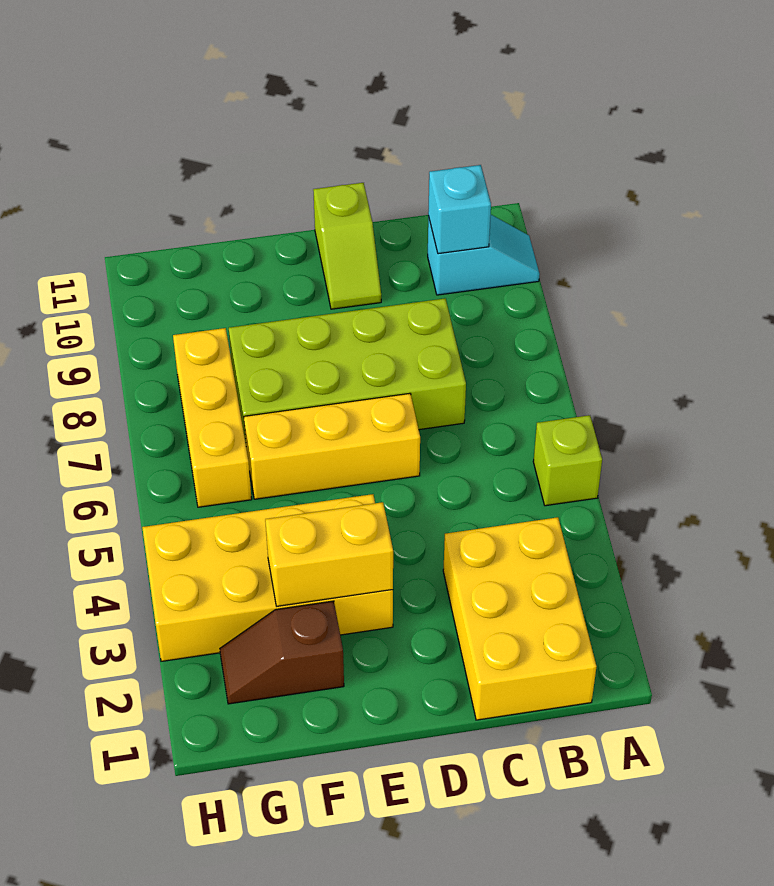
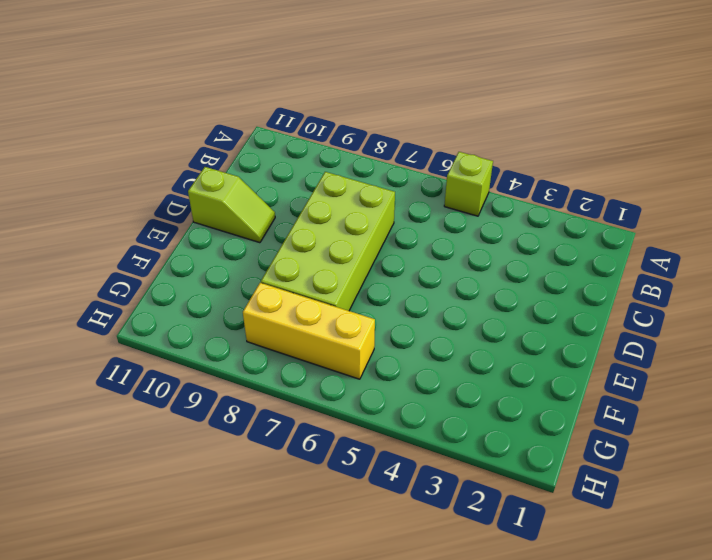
none -> cyan slope A10:B10 level 1 top B
none -> yellow brick B1:C3 level 1

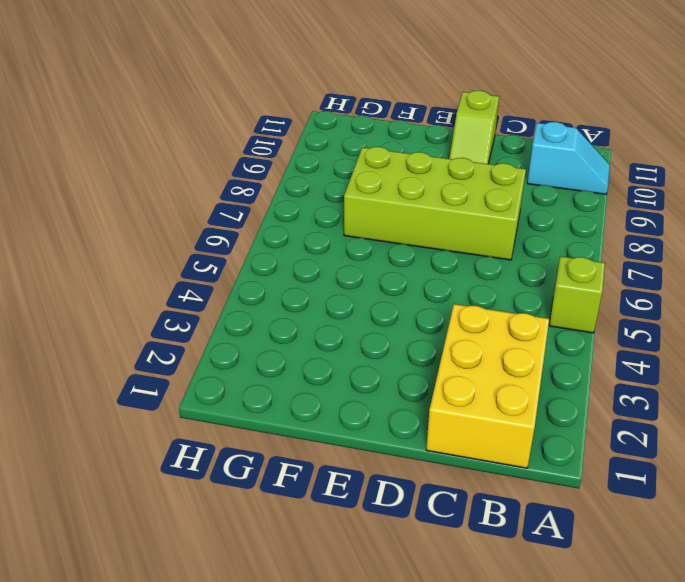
none -> yellow brick D6:F6 level 1
none -> yellow brick E3:H4 level 1

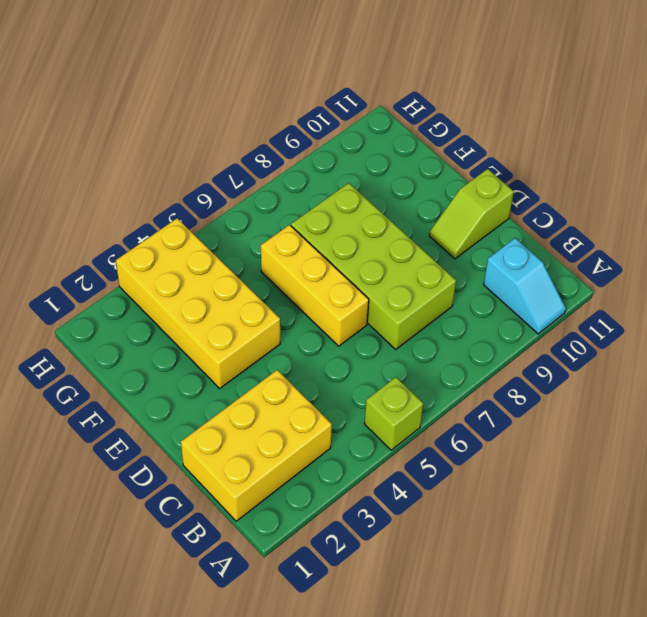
none -> brown slope F2:G2 level 1 top F
none -> yellow brick G6:G8 level 1

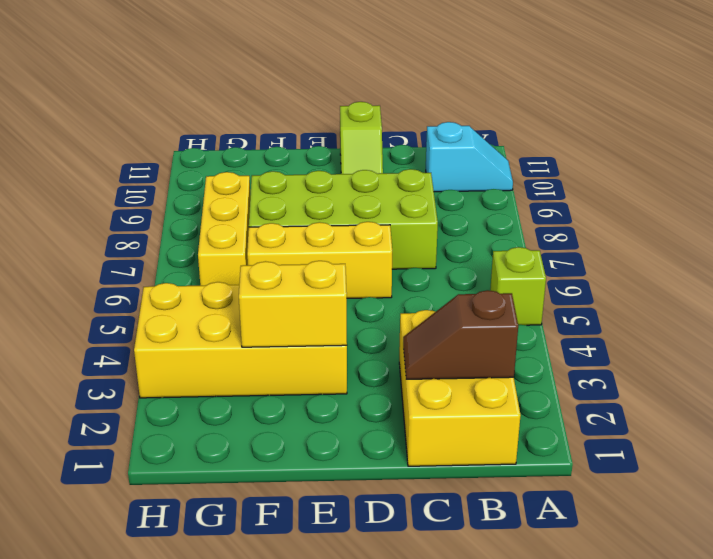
brown slope B2:C2 level 2 top B -> brown slope F2:G2 level 1 top F
none -> cyan brick B10 level 2

